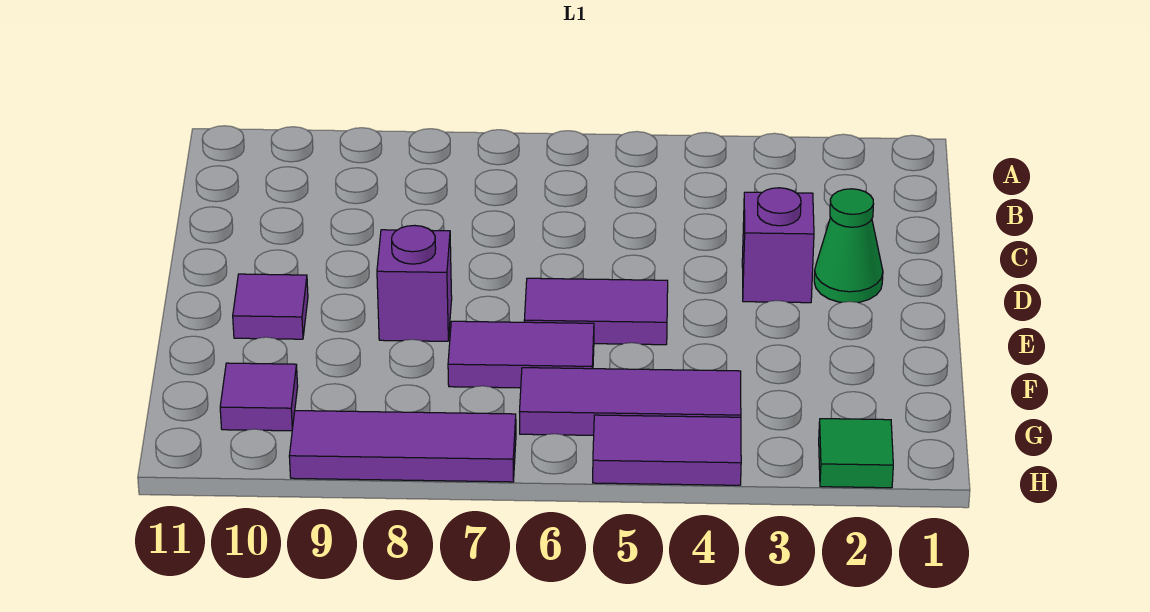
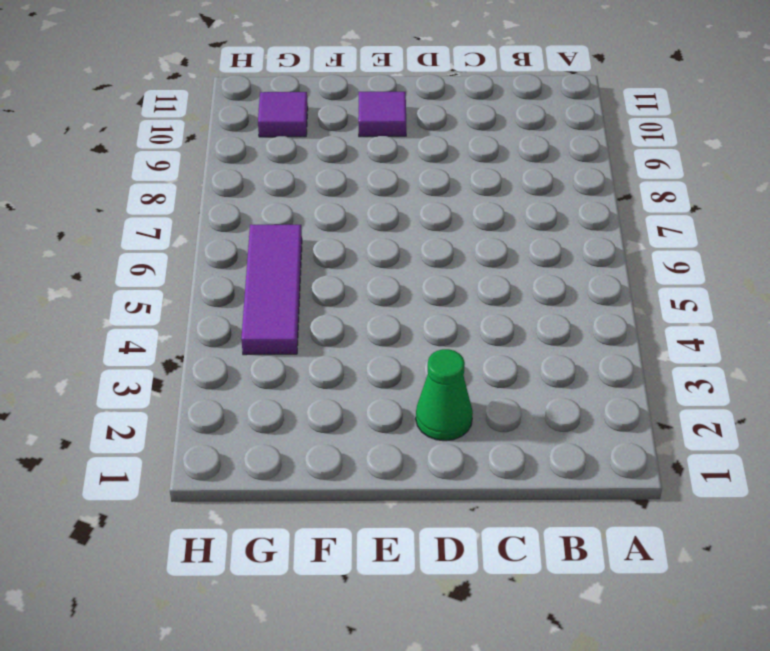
none -> purple brick D3 level 1
none -> purple tile E5:E6 level 1

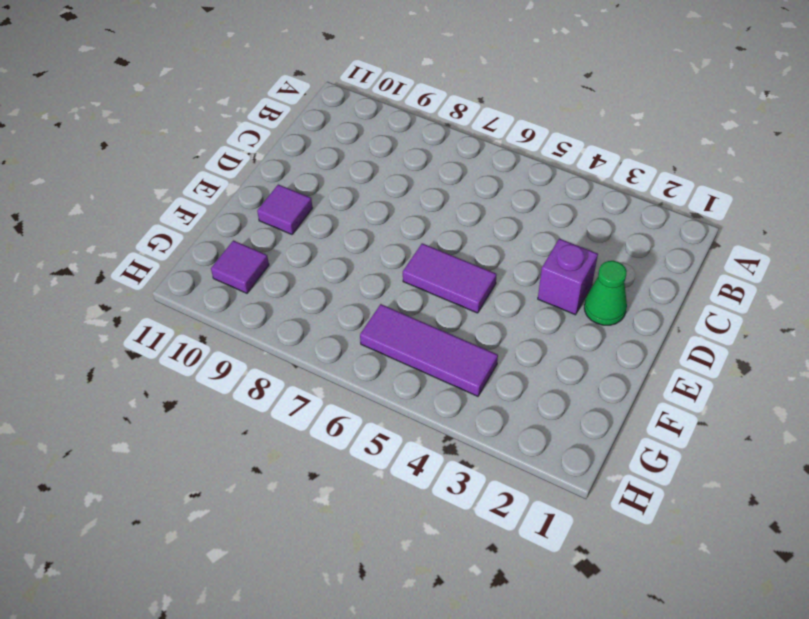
none -> purple brick E8 level 1
none -> purple tile F6:F7 level 1

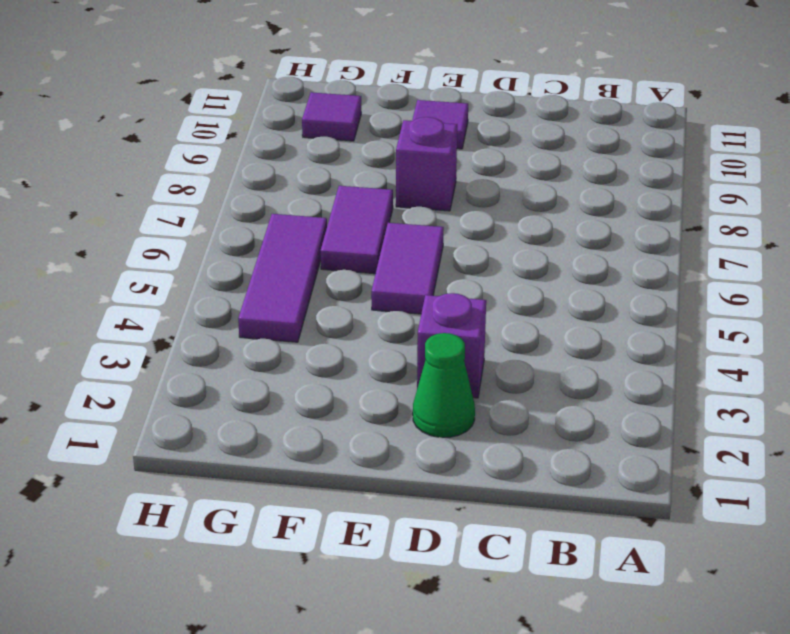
none -> green tile H2 level 1
none -> purple tile H4:H5 level 1

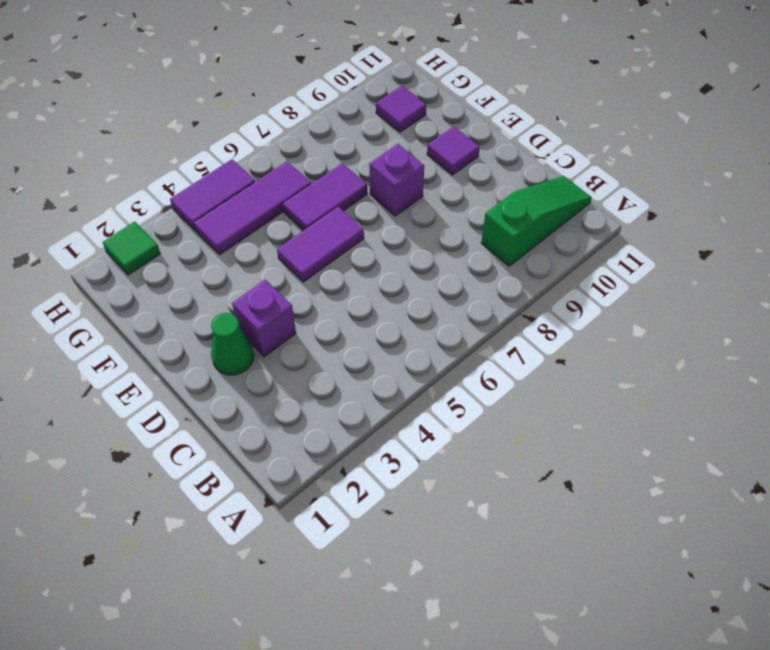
green slope B9:B11 level 1 top 9 -> none
none -> purple tile H7:H9 level 1

